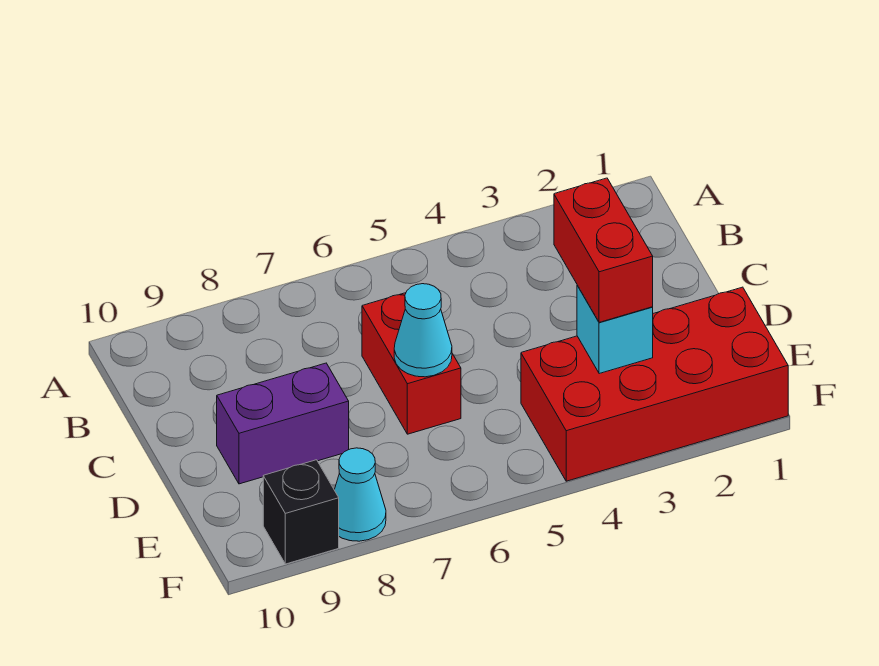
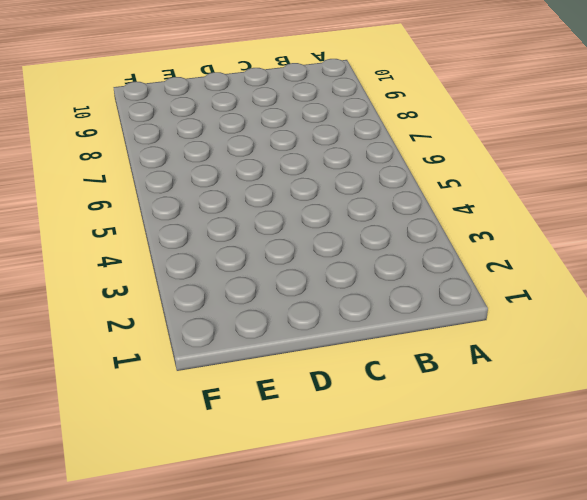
none -> red brick C6:D6 level 1
none -> purple brick D8:D9 level 1

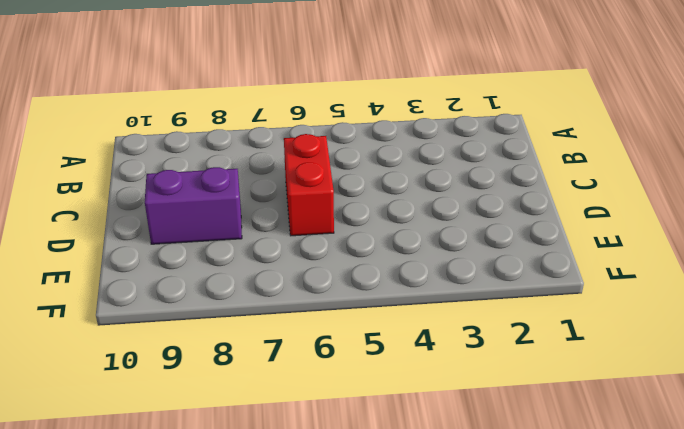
none -> red brick E1:F4 level 1
none -> cyan cone F8 level 1

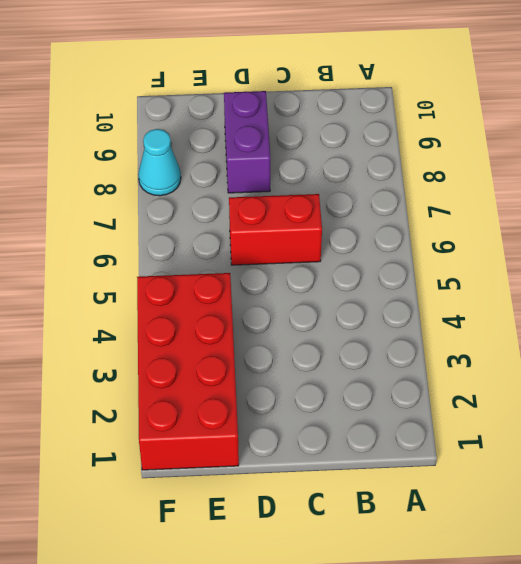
none -> black brick F9 level 1
none -> cyan cone D6 level 2

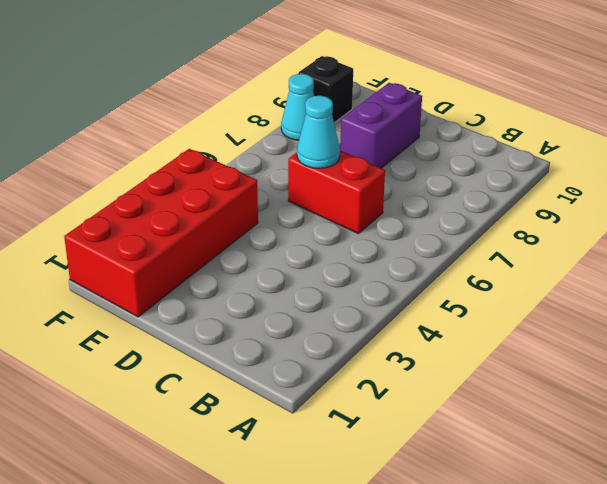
none -> cyan brick E3 level 2
none -> red brick D3:E3 level 3

